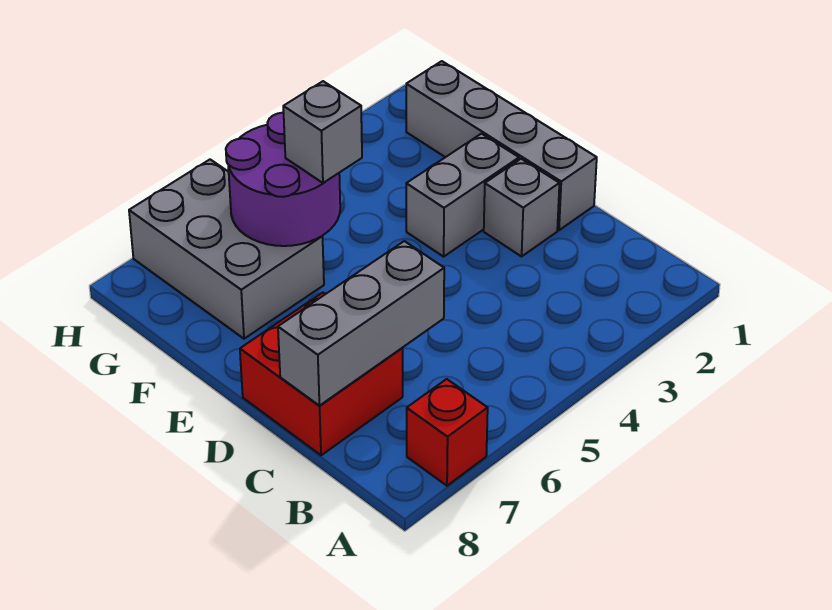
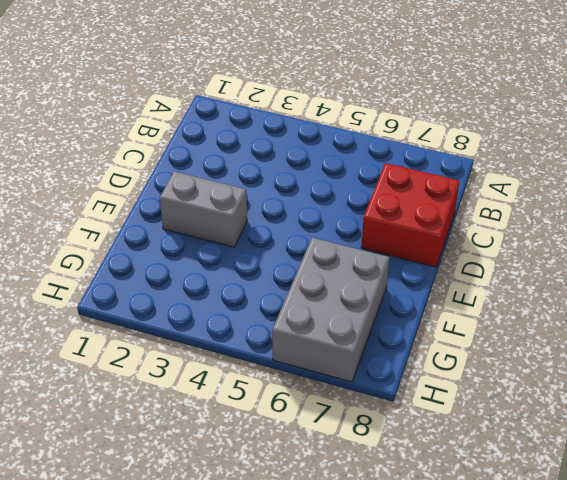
none -> red brick A7 level 1
none -> grey brick D1:G1 level 1

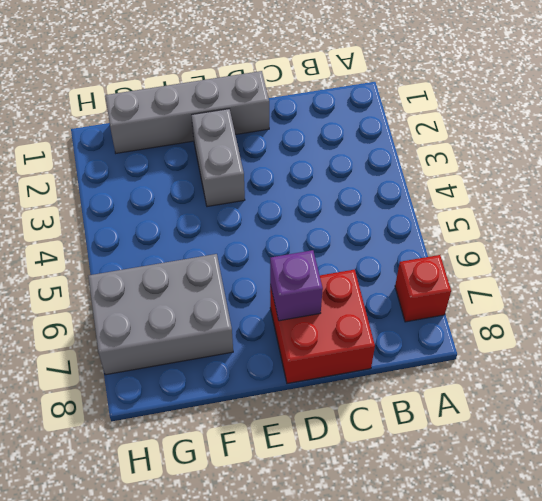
purple brick D7 level 2 -> none
none -> grey brick D2 level 1
none -> grey brick C6:C8 level 2

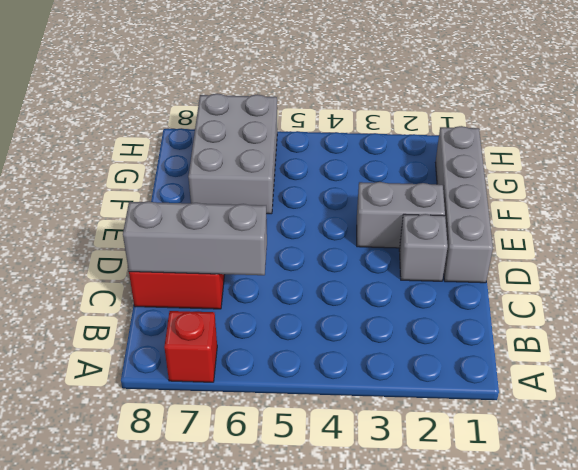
none -> purple round brick F5:G6 level 2
none -> grey brick F5 level 3

